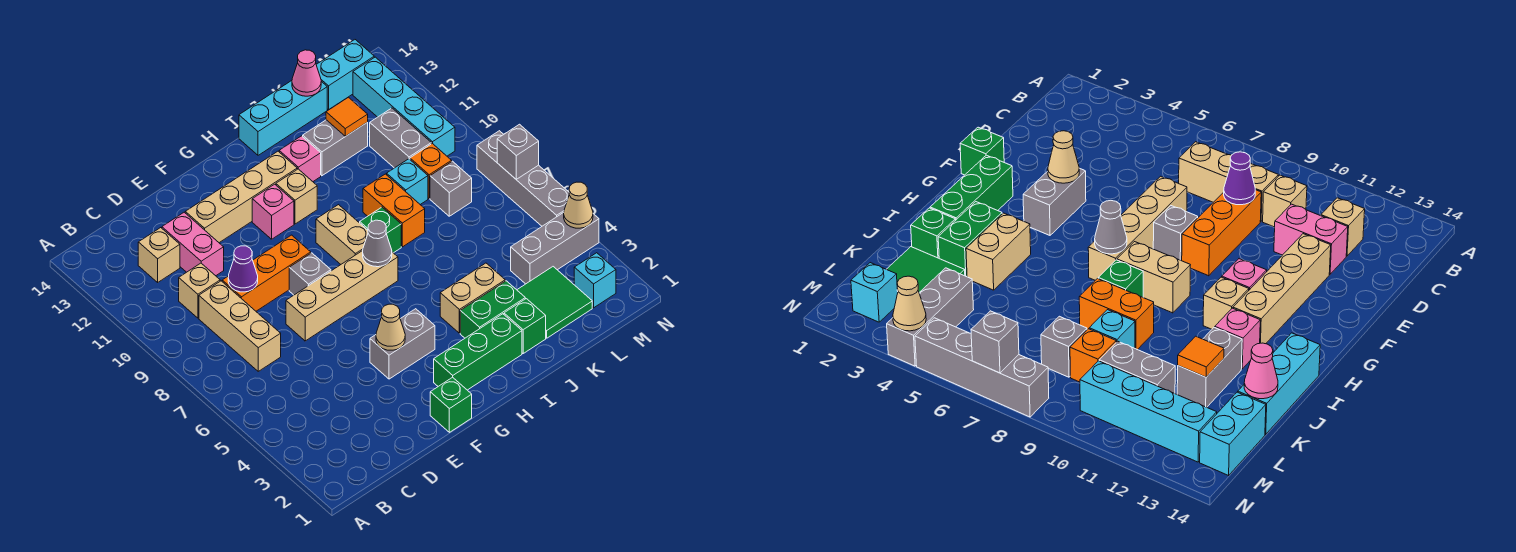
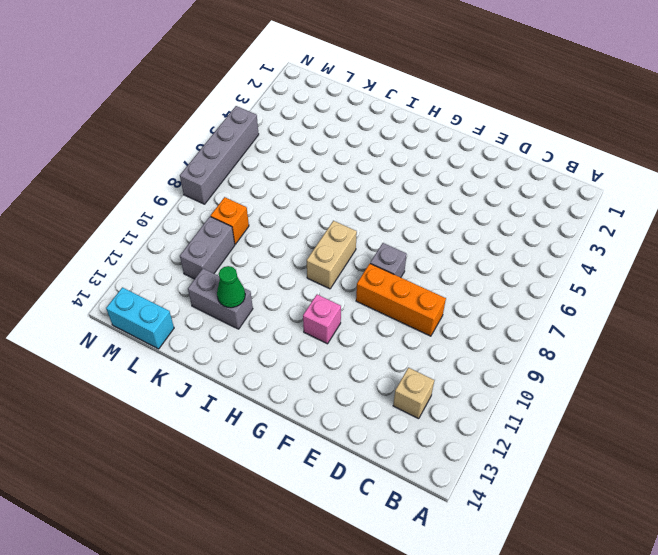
green cone J12 level 2 -> none
none -> tan brick C7:C9 level 1
none -> tan brick C10 level 1
none -> pink brick D11:D12 level 1
none -> tan brick E7:H7 level 1

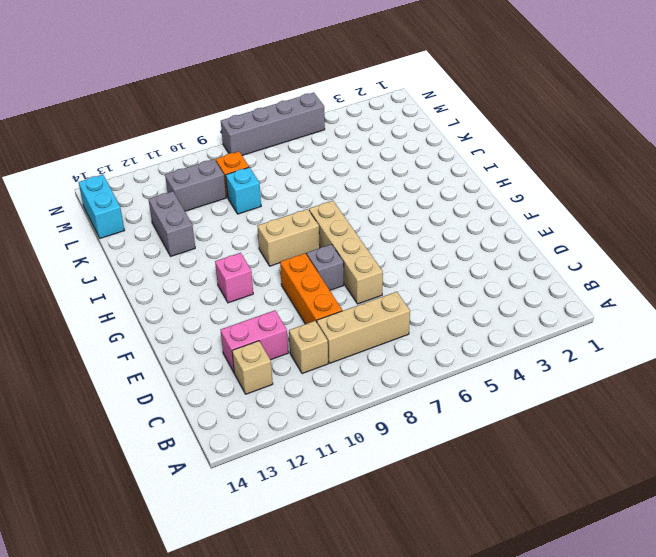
none -> tan brick E12:H12 level 1
none -> green brick F1 level 1
none -> grey brick F4:G4 level 1
none -> green brick G2:I2 level 1

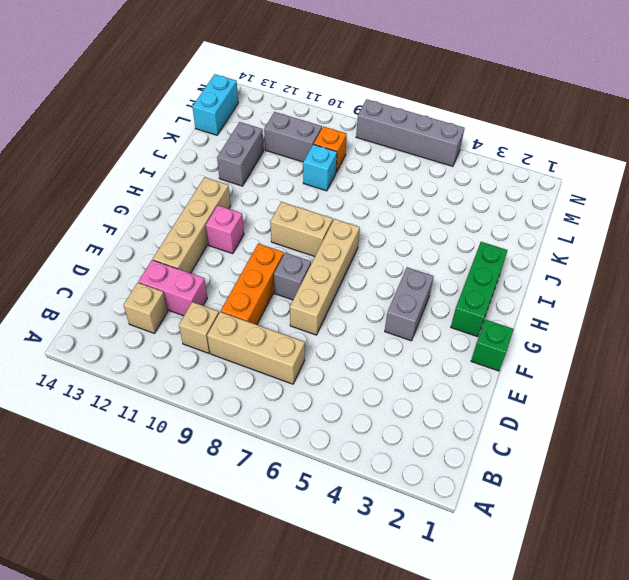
none -> tan brick H11 level 1
none -> green brick I3:J3 level 1
none -> tan brick I4:J4 level 1
none -> green brick I8 level 1

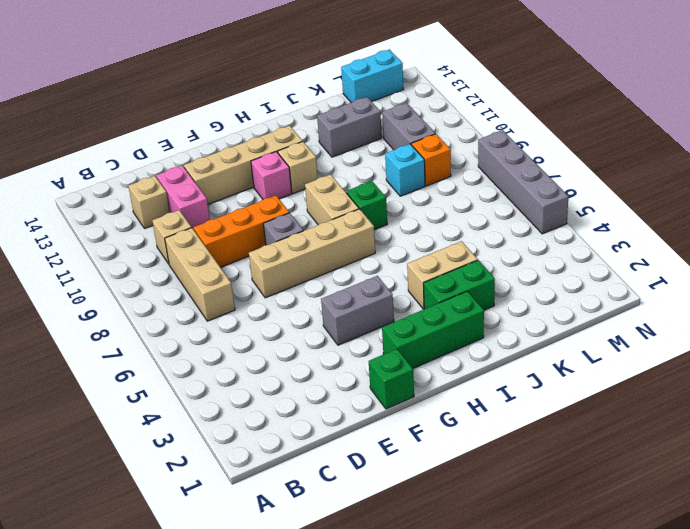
none -> pink brick I12 level 1
none -> cyan brick I14:K14 level 1
none -> green brick J2 level 1
none -> orange brick J8:J9 level 1

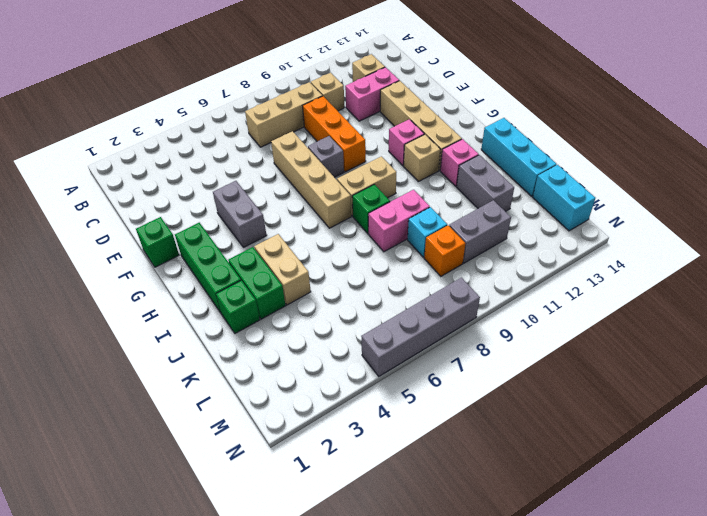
pink brick J8:J9 level 1 -> orange brick J8:J9 level 1
none -> green tile K2:L3 level 1
none -> grey brick L4:N4 level 1
none -> grey brick L8 level 1
none -> cyan brick M2 level 1

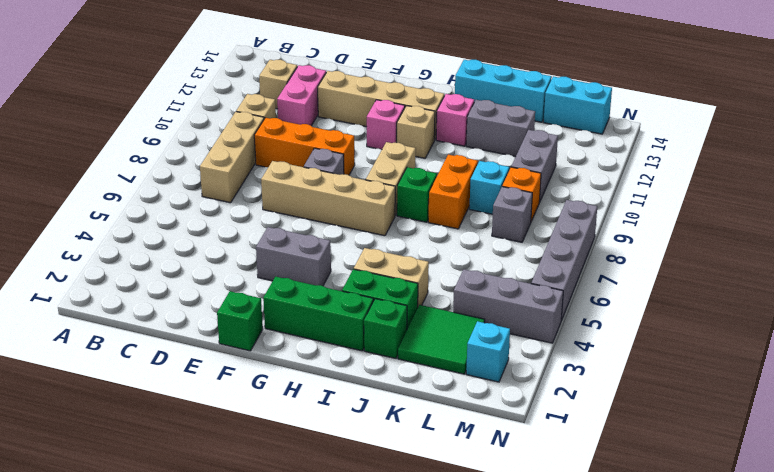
none -> cyan brick M10:M13 level 1
none -> purple cone D9 level 2
none -> tan cone F4 level 2
none -> grey cone H7 level 2

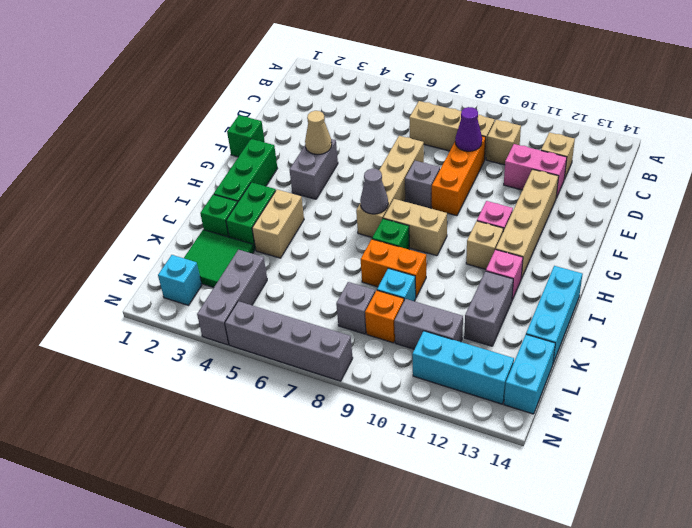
cyan brick M11:M13 level 1 -> cyan brick M10:M13 level 1
none -> orange tile K12 level 2
none -> pink cone K14 level 2
none -> tan cone N4 level 2
none -> grey brick N7 level 2

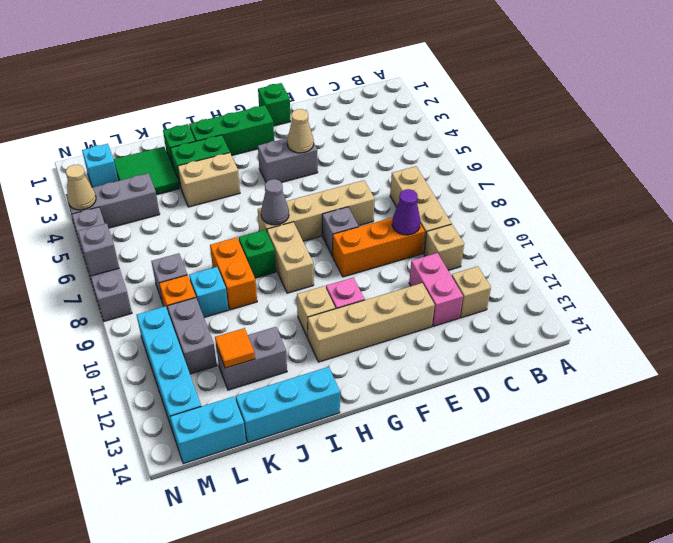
none -> pink brick I12 level 1
none -> pink cone K14 level 2

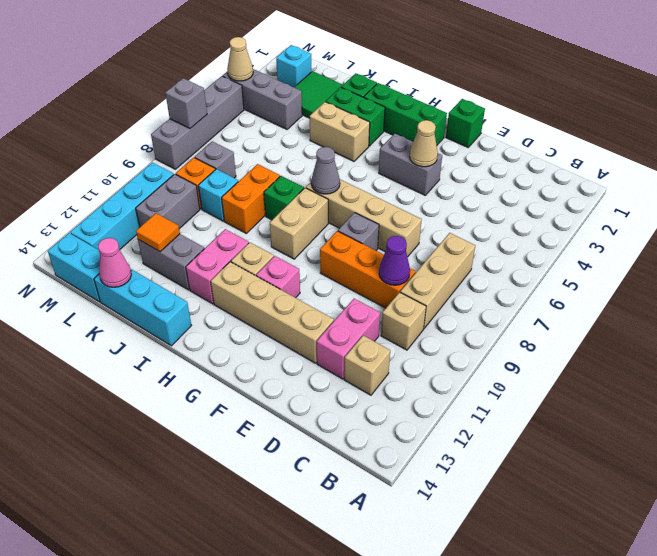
pink brick I11:I12 level 1 -> pink brick I12 level 1

